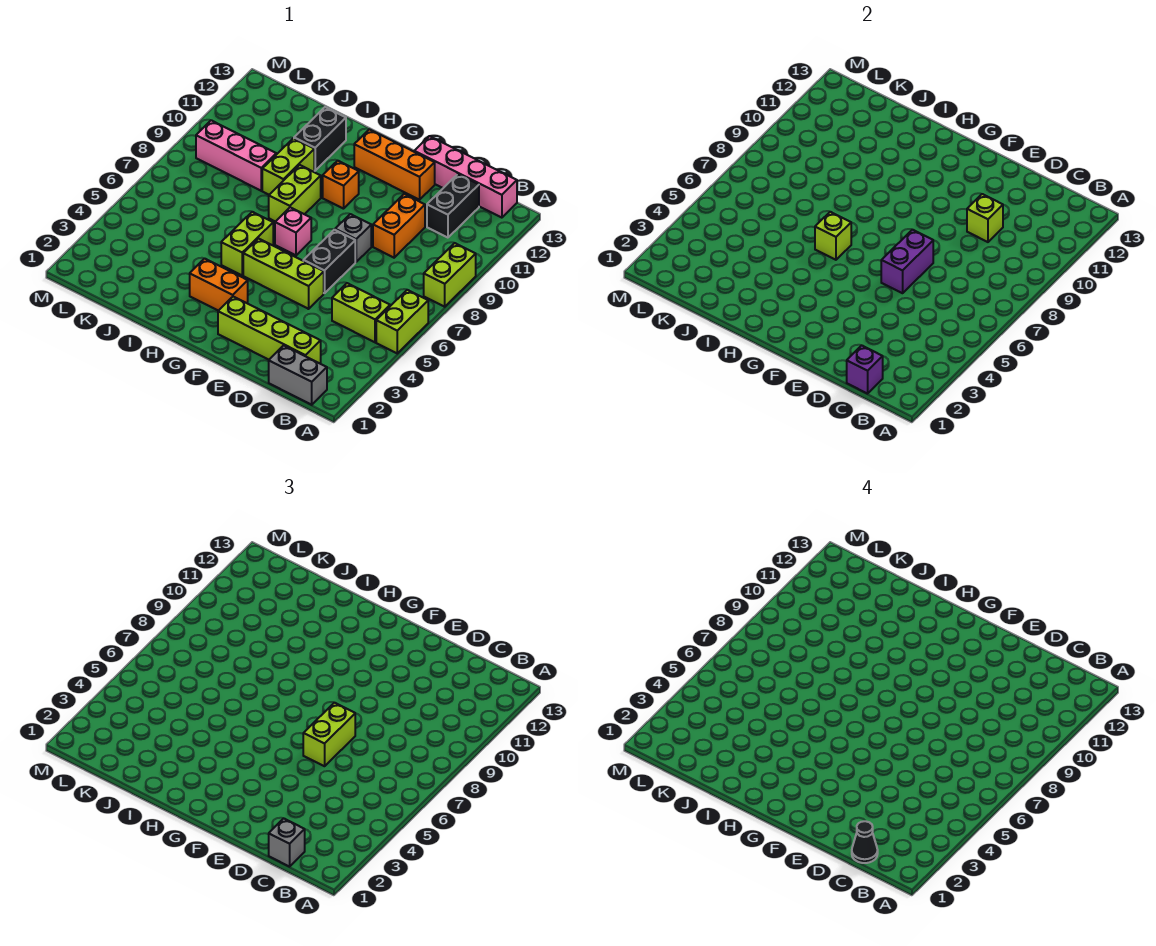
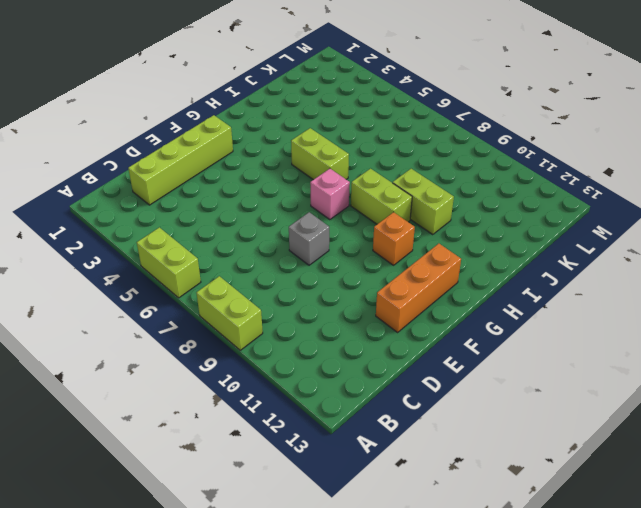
none -> grey brick B1:C1 level 1
none -> lime brick B5:C5 level 1
none -> pink brick B13:E13 level 1

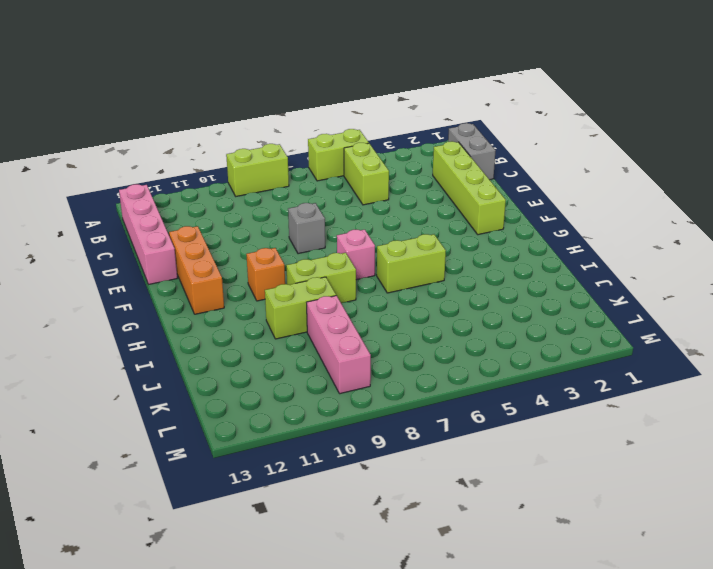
none -> black brick C11:C12 level 1
none -> orange brick D9:D10 level 1
none -> lime brick E5:G5 level 1

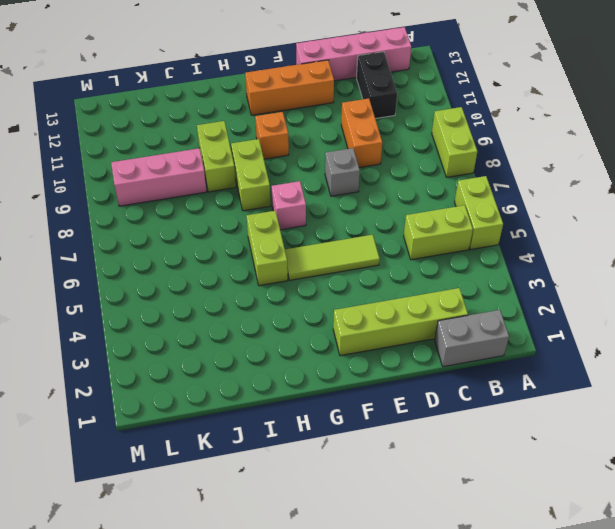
lime tile E5:G5 level 1 -> lime brick E5:G5 level 1
none -> black brick E6:E7 level 1
none -> orange brick G3:H3 level 1
none -> black brick I11:I12 level 1

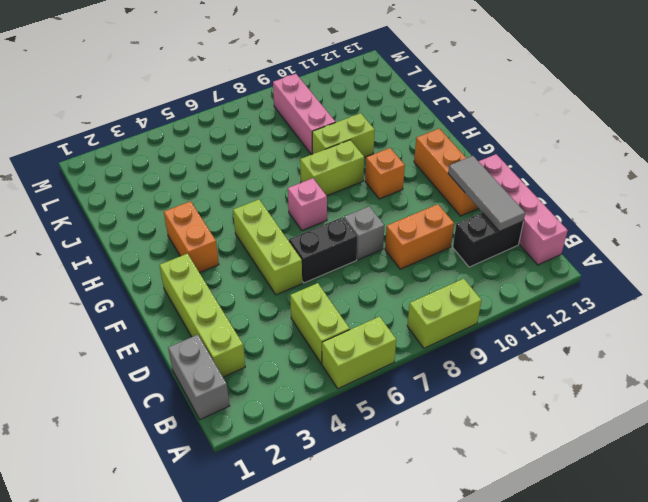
grey tile C12:E12 level 2 -> none
none -> lime brick H5:H6 level 1
none -> black brick I11:I12 level 1
none -> purple brick C1 level 2

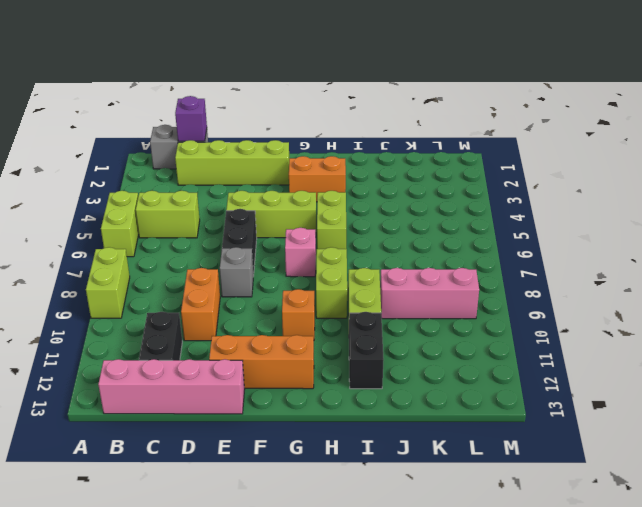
none -> lime brick D10 level 2
none -> purple brick E6:E7 level 2
none -> lime brick H6 level 2

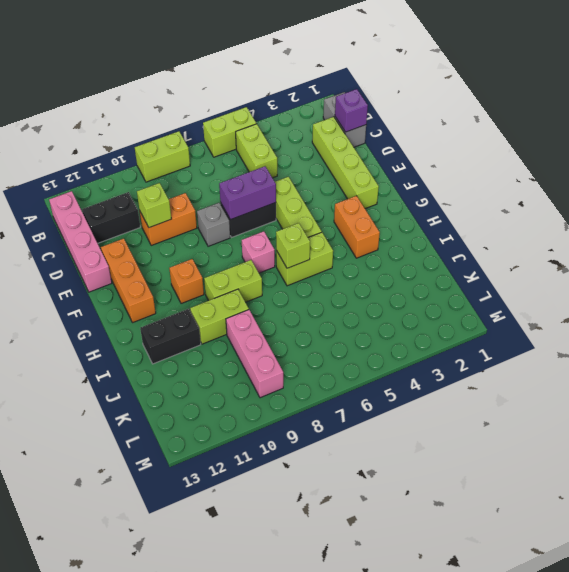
none -> grey brick C1 level 3
none -> lime brick E6:E7 level 3
none -> black cone C1 level 4

